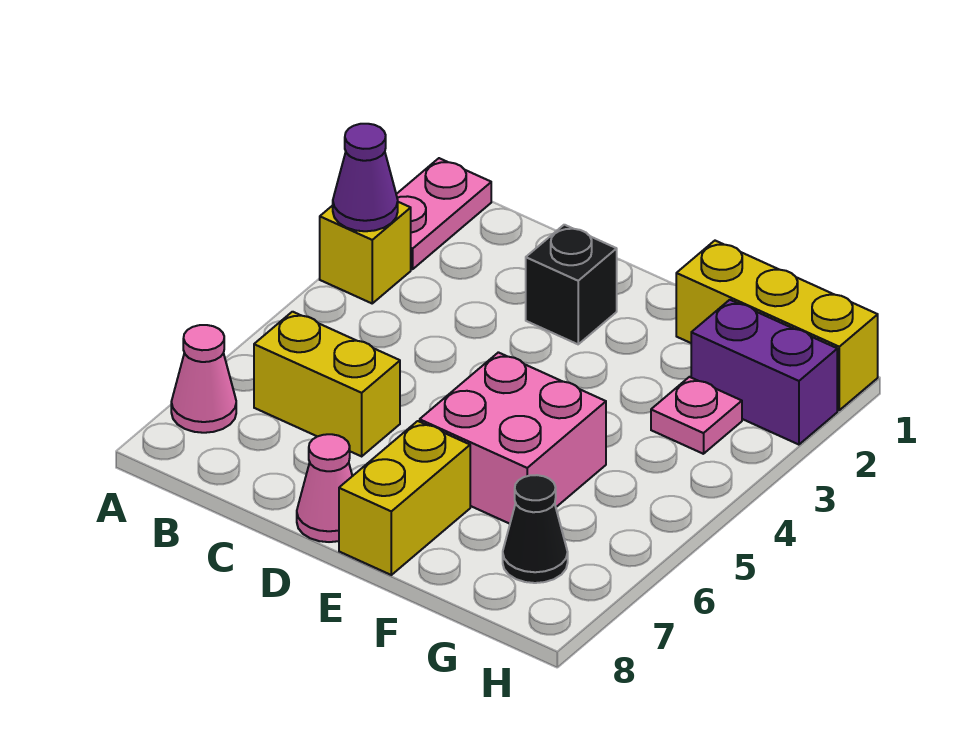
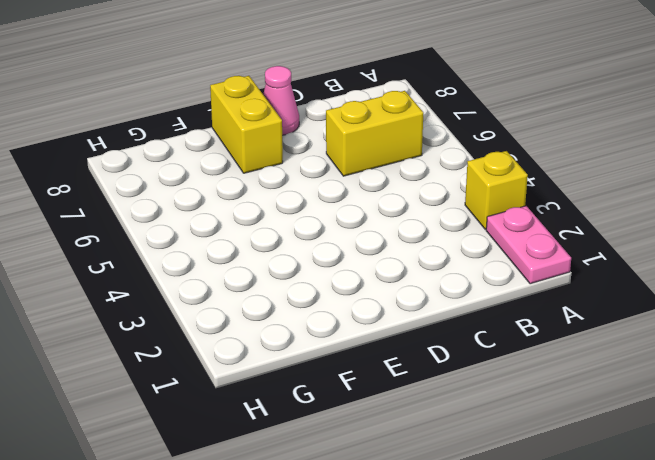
none -> pink cone A7 level 1
none -> black brick D2 level 1
none -> pink brick E5:F6 level 1

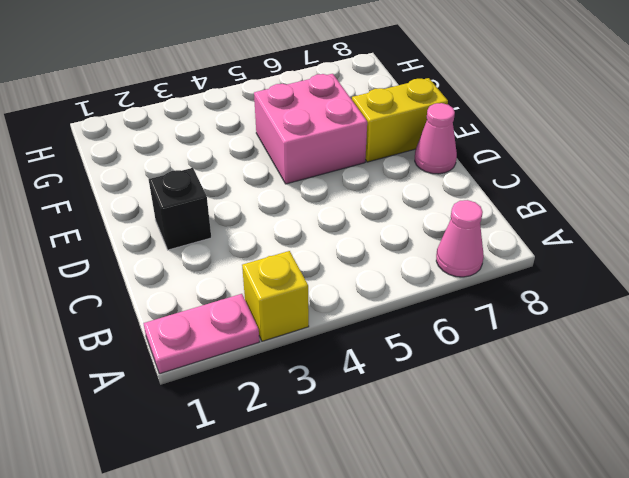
none -> yellow brick B6:C6 level 1
none -> yellow brick F1:H1 level 1
none -> purple brick G2:H2 level 1

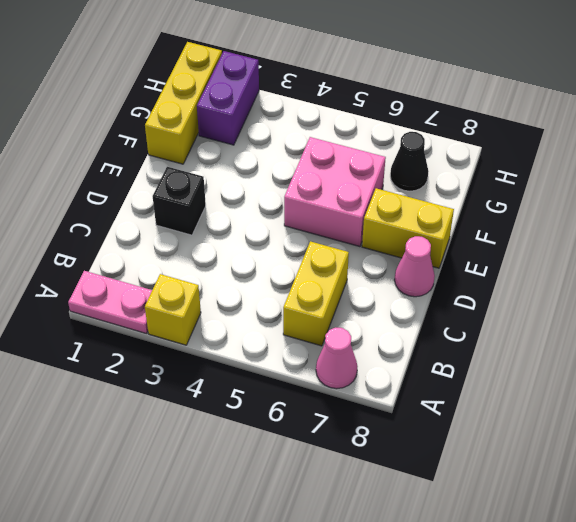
none -> pink plate G3 level 1
none -> purple cone A3 level 2

